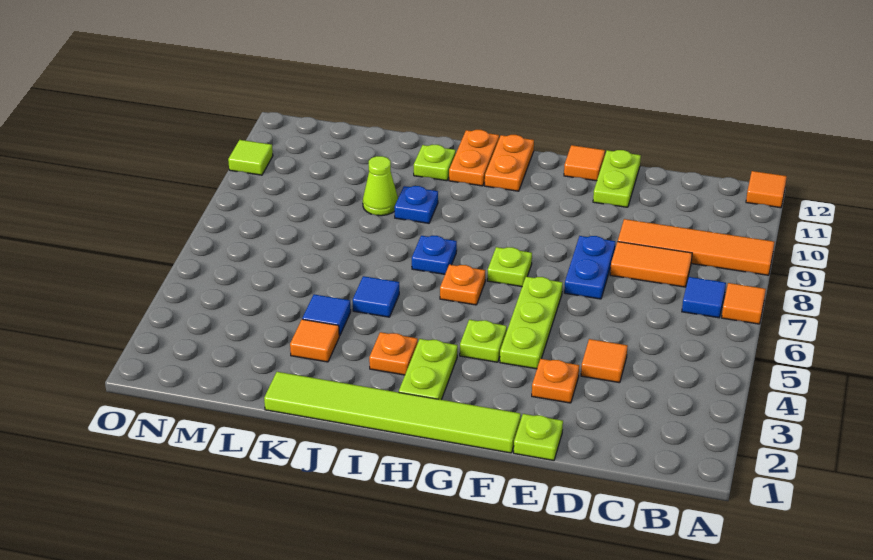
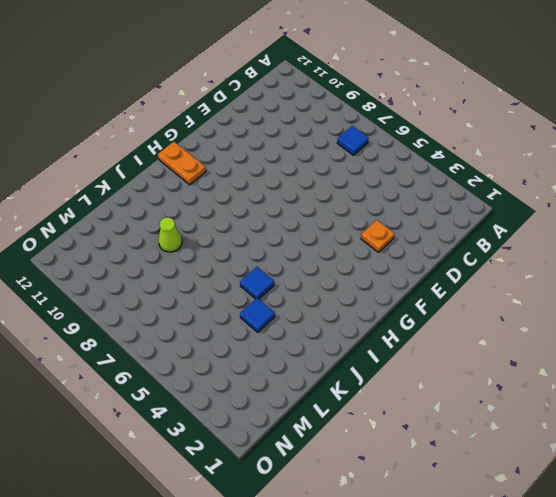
none -> orange tile A7 level 1
none -> orange tile A9:D9 level 1
none -> orange tile A12 level 1

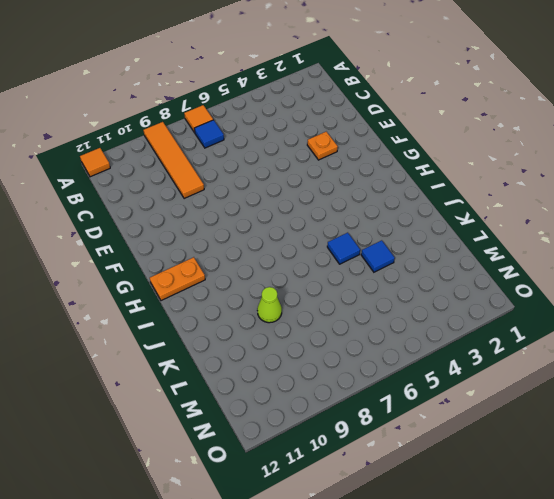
none -> orange tile C8:D8 level 1
none -> orange tile D4 level 1
none -> lime plate E1 level 1

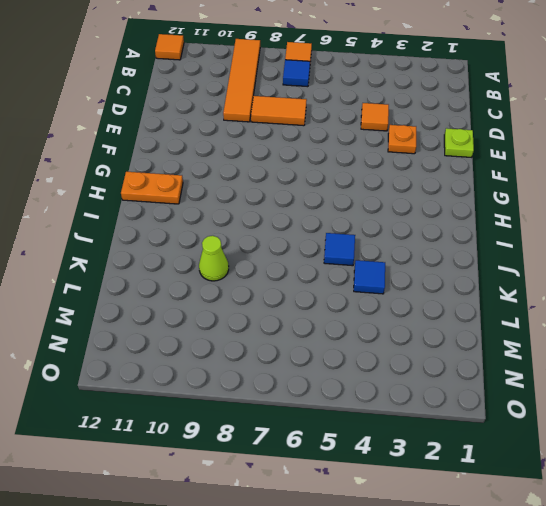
orange tile D7:D8 level 1 -> orange tile C8:D8 level 1
none -> blue plate E7:E8 level 1
none -> lime plate E11:E12 level 1
none -> lime tile F1:K1 level 1

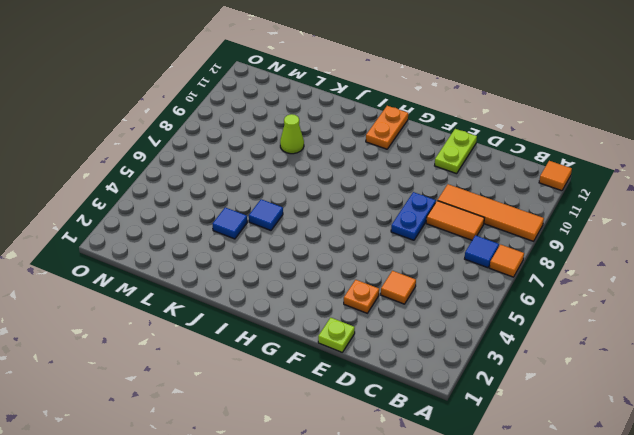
none -> lime tile F1:K1 level 1
none -> lime plate F4:F6 level 1
none -> orange tile F12 level 1

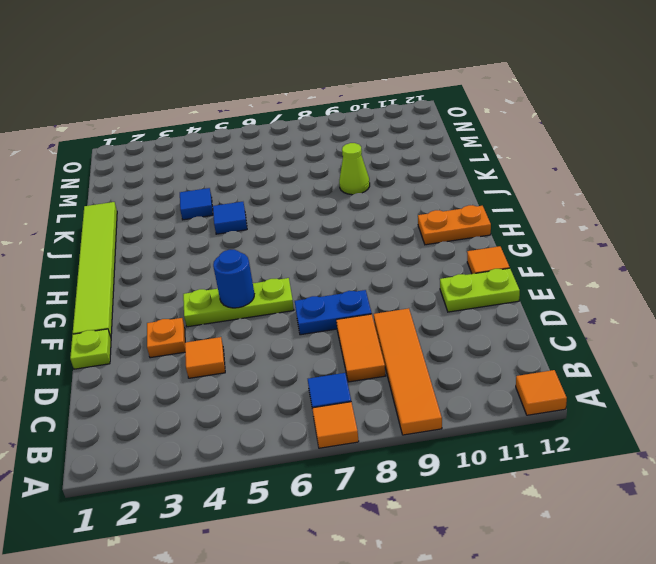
blue round brick F5 level 2 -> none
none -> lime plate G4 level 1
none -> lime plate G7 level 1
none -> lime plate H2:H3 level 1

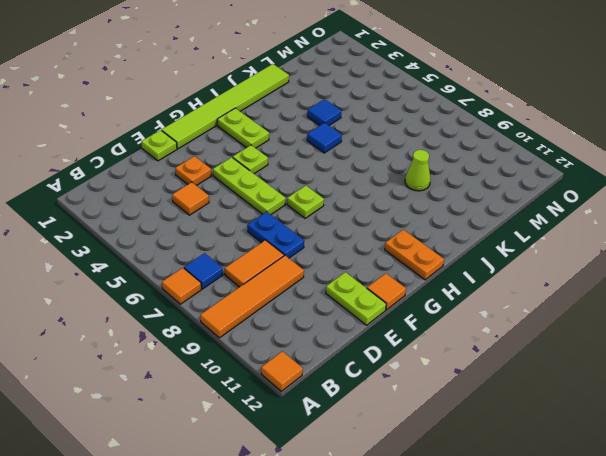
none -> orange plate H6 level 1
none -> orange plate I3 level 1
none -> blue plate I7 level 1

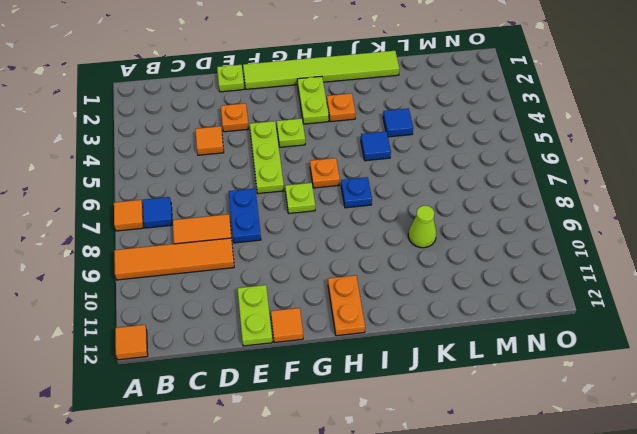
none -> orange plate I11:I12 level 1
none -> blue plate J9 level 1
none -> lime plate J11 level 1

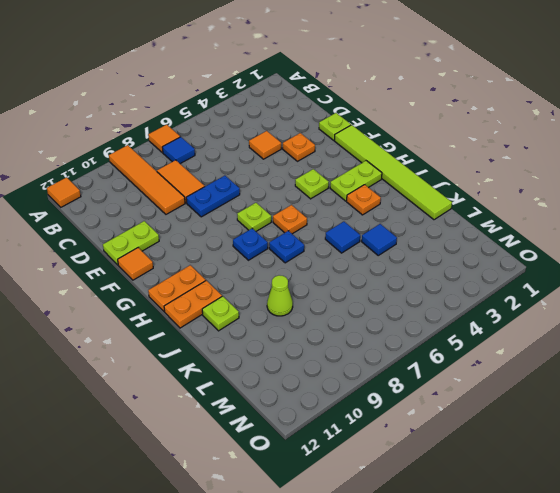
blue plate H8 level 1 -> blue plate J9 level 1
none -> lime plate F4:F6 level 1
none -> orange tile K3 level 1
none -> lime tile O10 level 1

